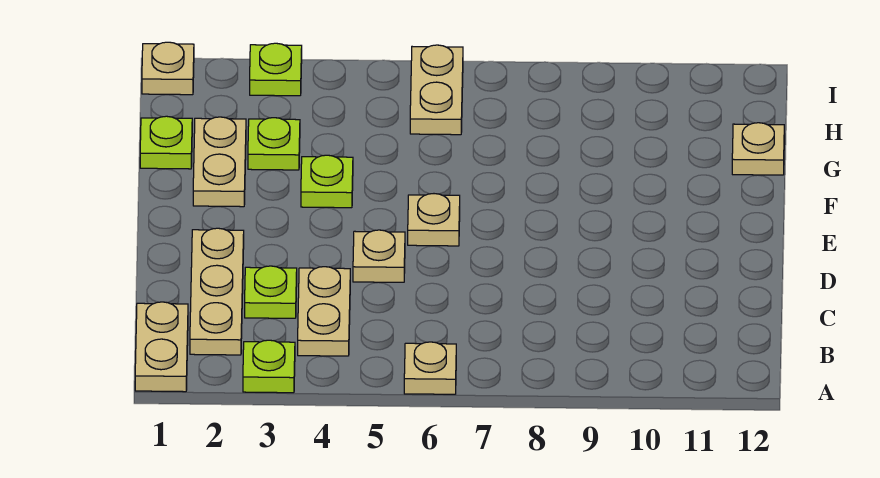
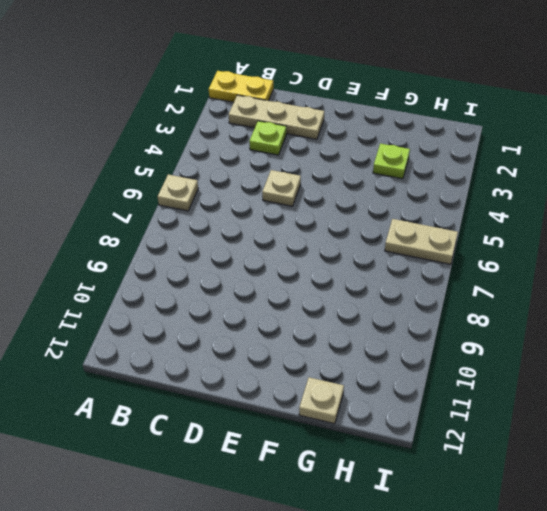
yellow plate A1:B1 level 1 -> tan plate A1:B1 level 1
none -> lime plate A3 level 1
none -> tan plate B4:C4 level 1
none -> tan plate E6 level 1

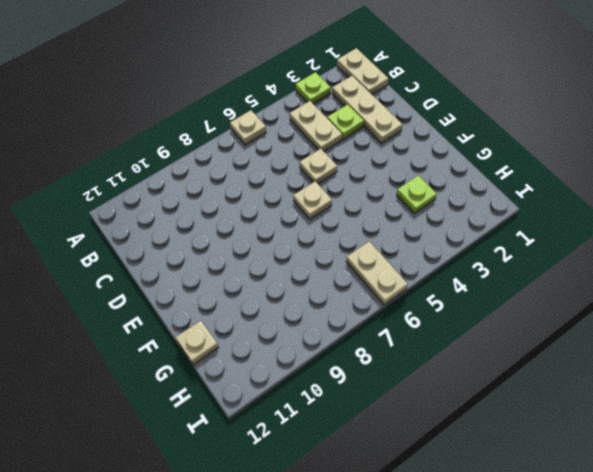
none -> tan plate F2:G2 level 1
none -> lime plate F4 level 1
none -> lime plate G1 level 1

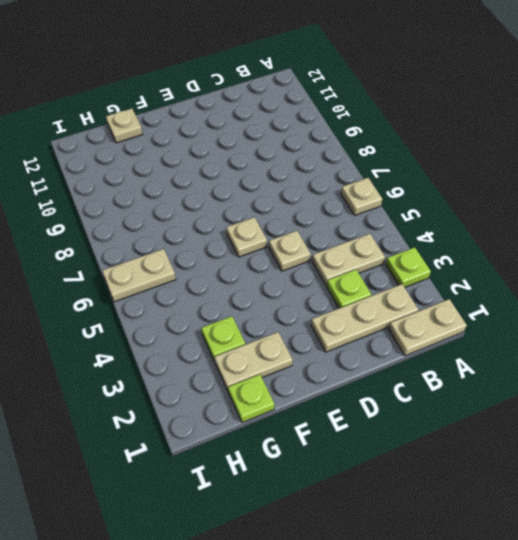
none -> lime plate F4 level 1
none -> tan plate I1 level 1
none -> lime plate I3 level 1

